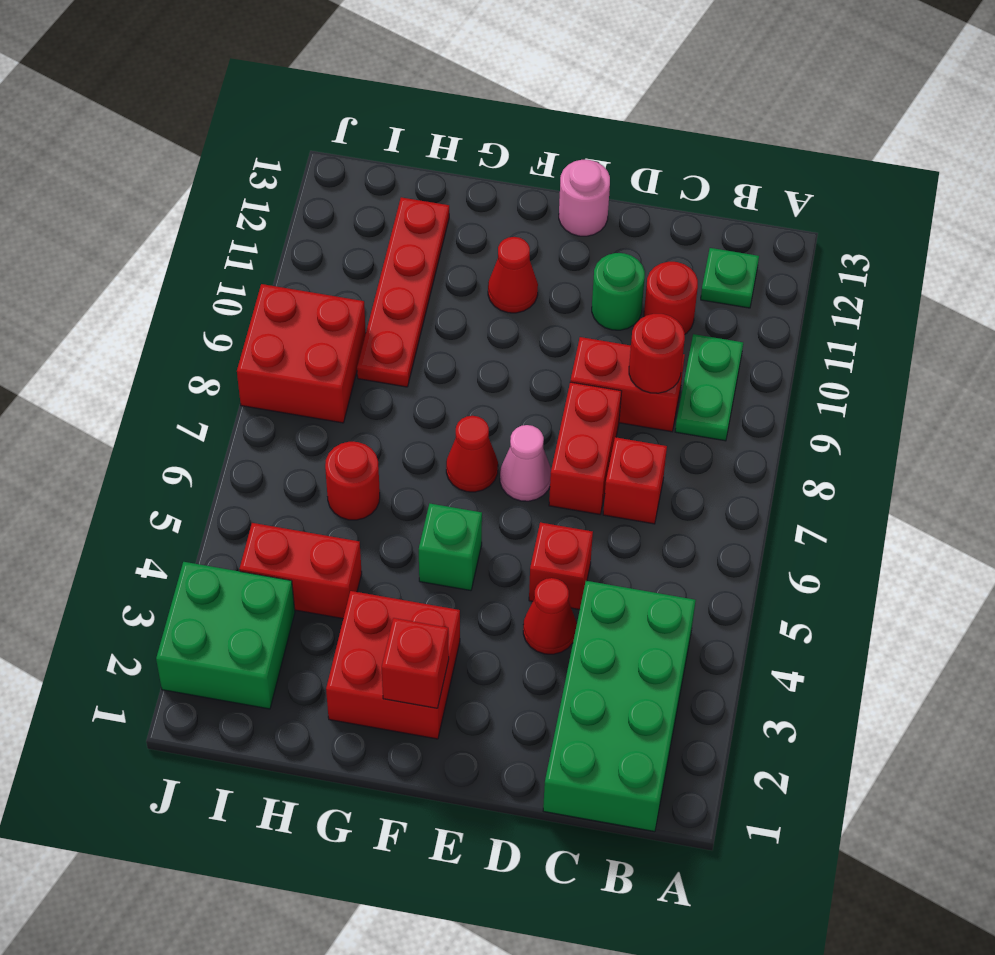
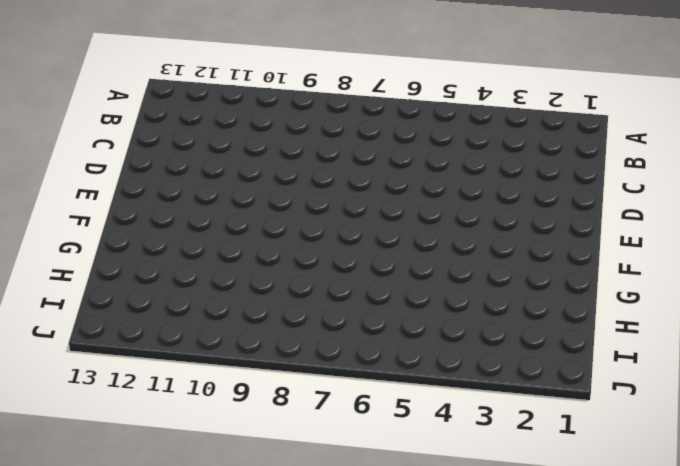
none -> green brick B1:C4 level 1
none -> green plate B9:B10 level 1
none -> green plate B12 level 1

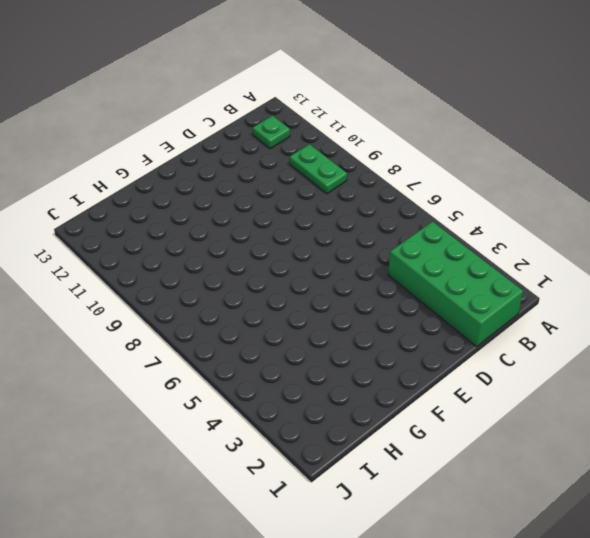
none -> red brick C7 level 1
none -> red brick C9:D9 level 1
none -> red round brick C11 level 1

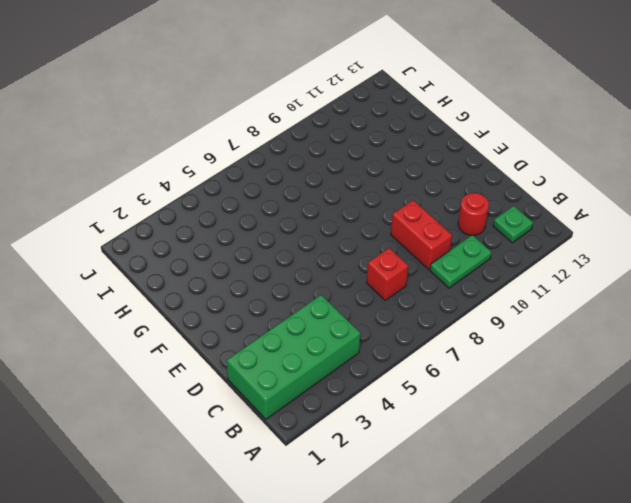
none -> red cone D4 level 1
none -> red brick D5 level 1
none -> red brick D7:D8 level 1

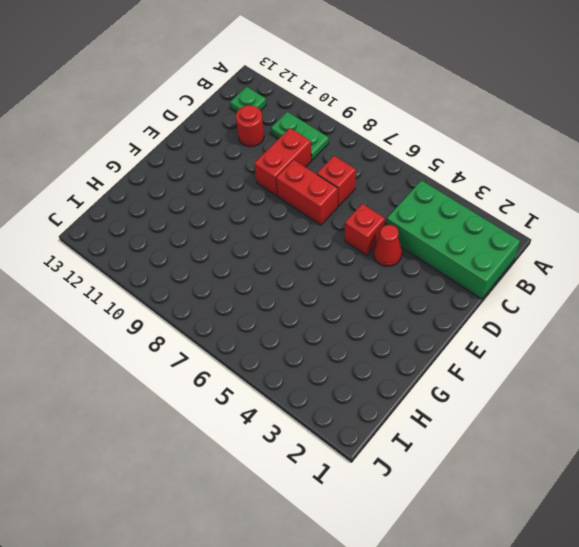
none -> green round brick D11 level 1
none -> pink cone E7 level 1
none -> pink round brick E13 level 1

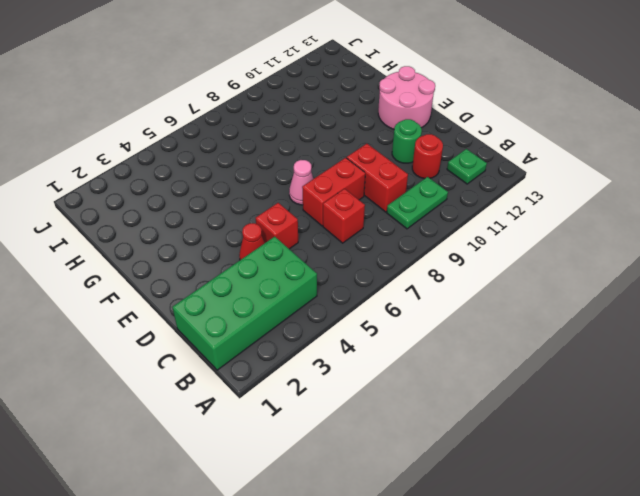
pink round brick E12:F13 level 1 -> pink round brick E13 level 1
none -> red brick F2:G3 level 1
none -> green brick F5 level 1
none -> red cone F7 level 1

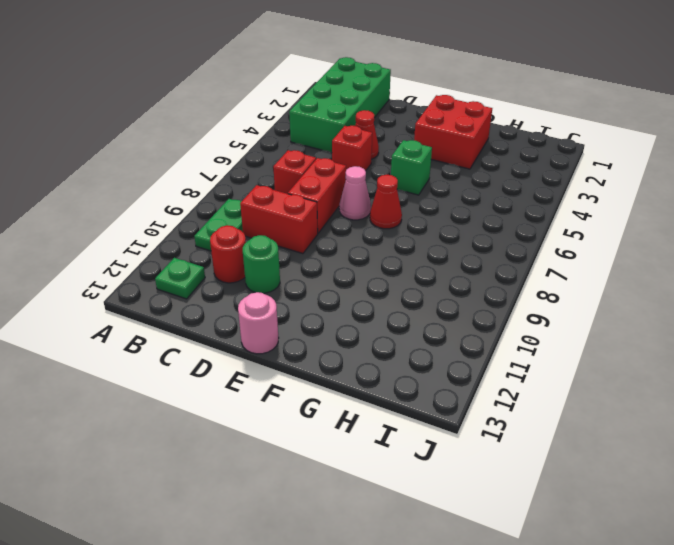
none -> red cone F11 level 1
none -> red brick H4:I4 level 1
none -> red round brick H6 level 1

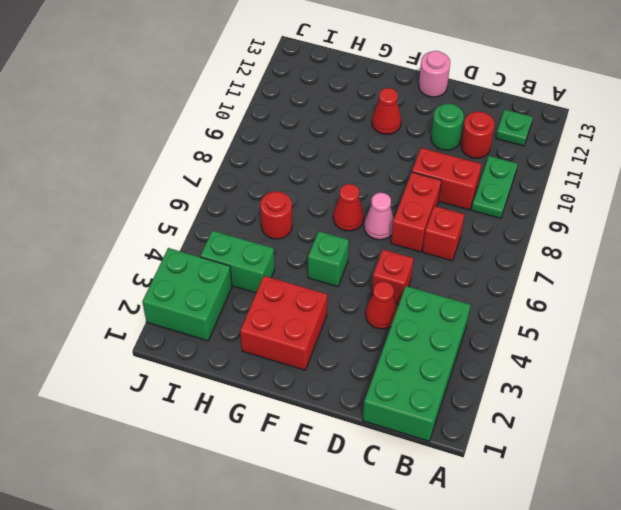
green brick H4:I4 level 1 -> red brick H4:I4 level 1
none -> red plate H9:H12 level 1
none -> red brick I8:J9 level 1
none -> red round brick C9 level 2

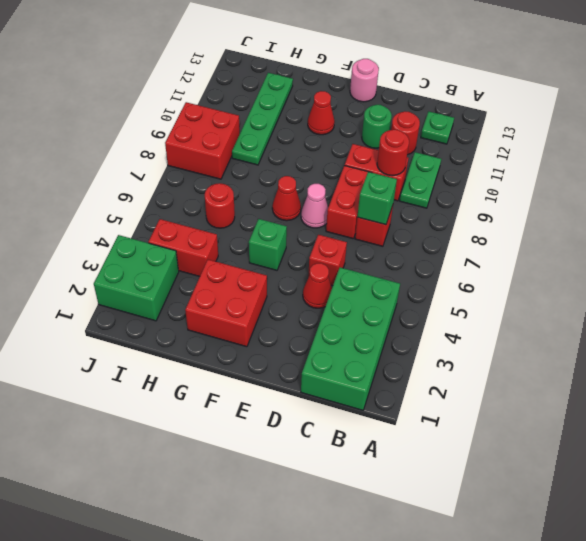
green brick C7 level 2 -> none
green plate H9:H12 level 1 -> red plate H9:H12 level 1
none -> red brick F2 level 2

